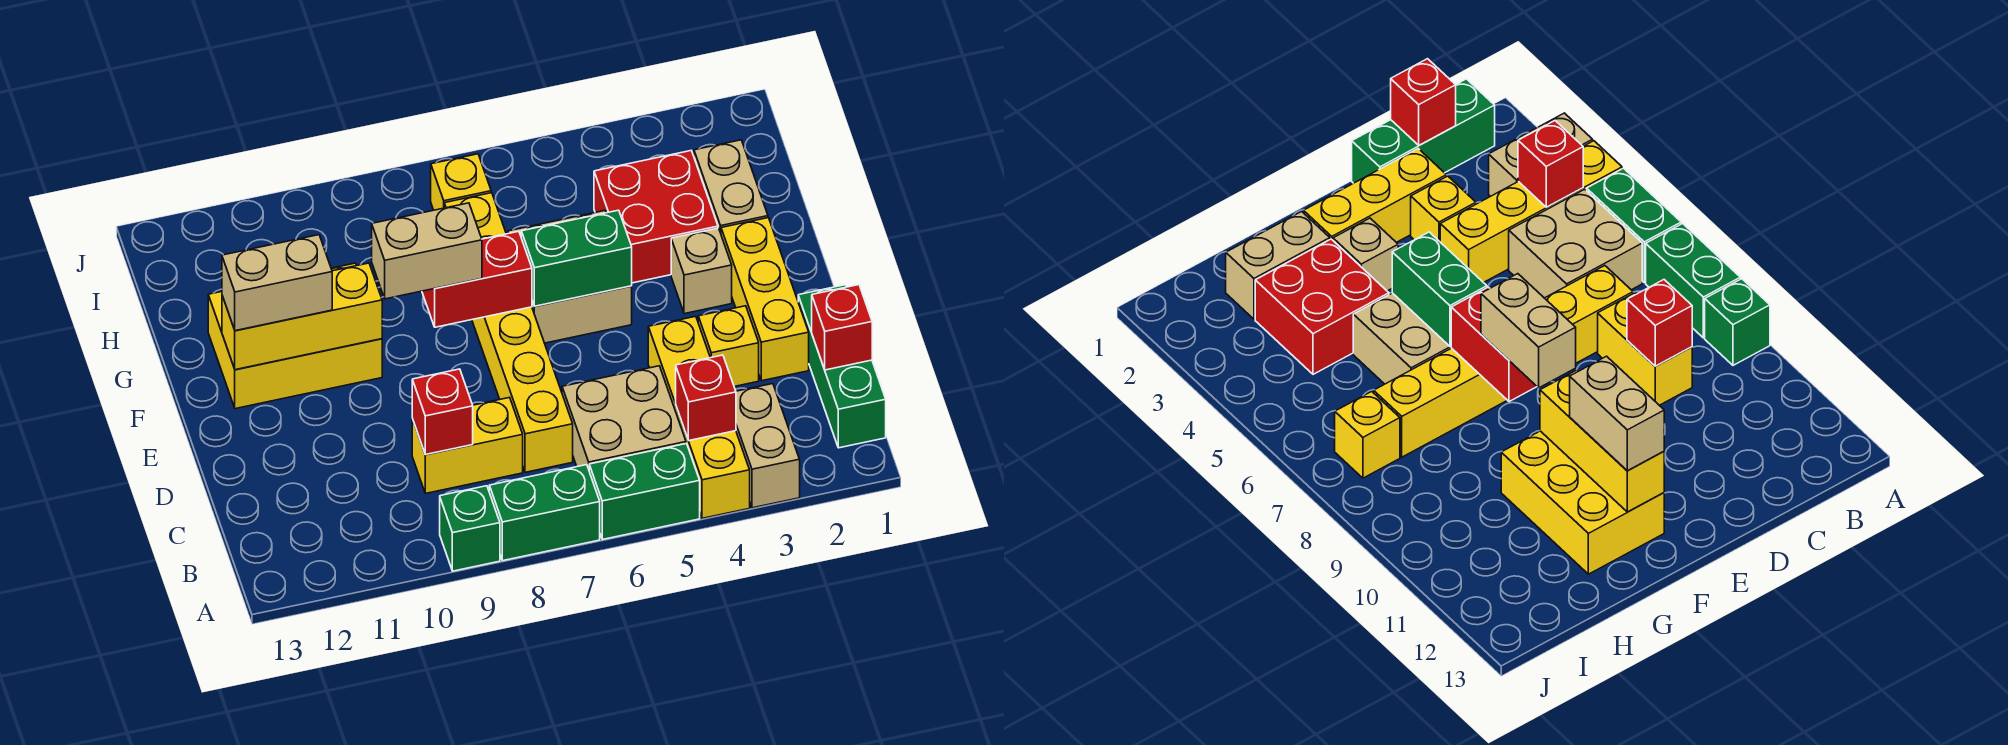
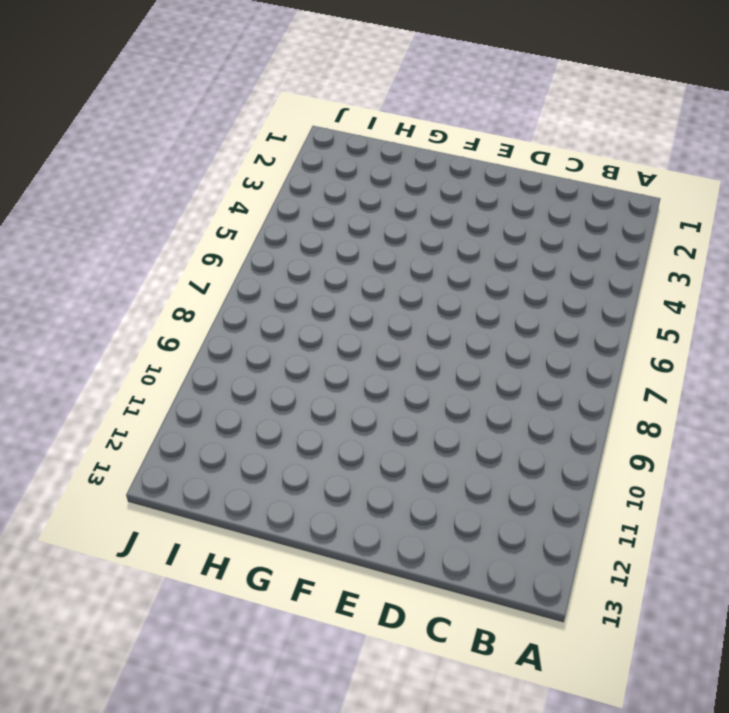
none -> tan brick A3:B3 level 1
none -> yellow brick A4:D4 level 1
none -> green brick A5:A6 level 1

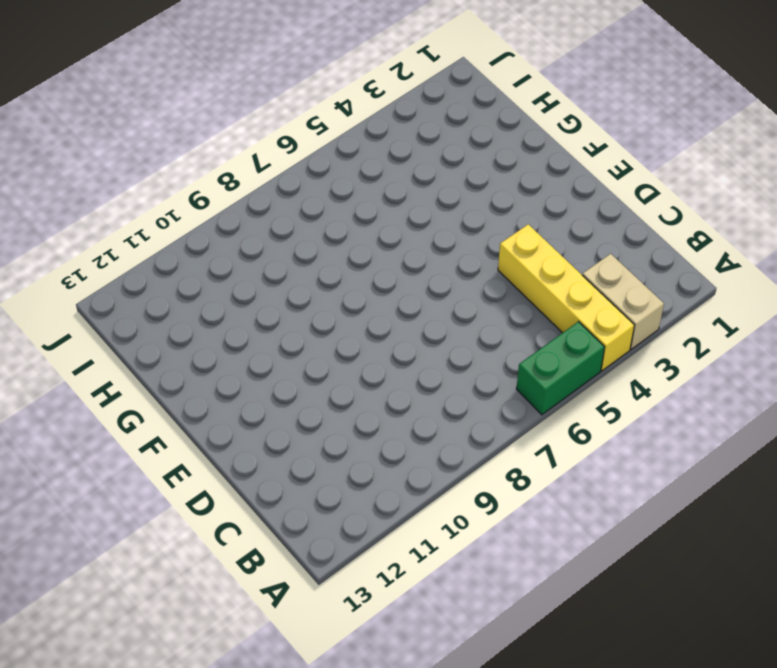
none -> green brick A7:A8 level 1
none -> green brick A9 level 1
none -> green brick B1:D1 level 1

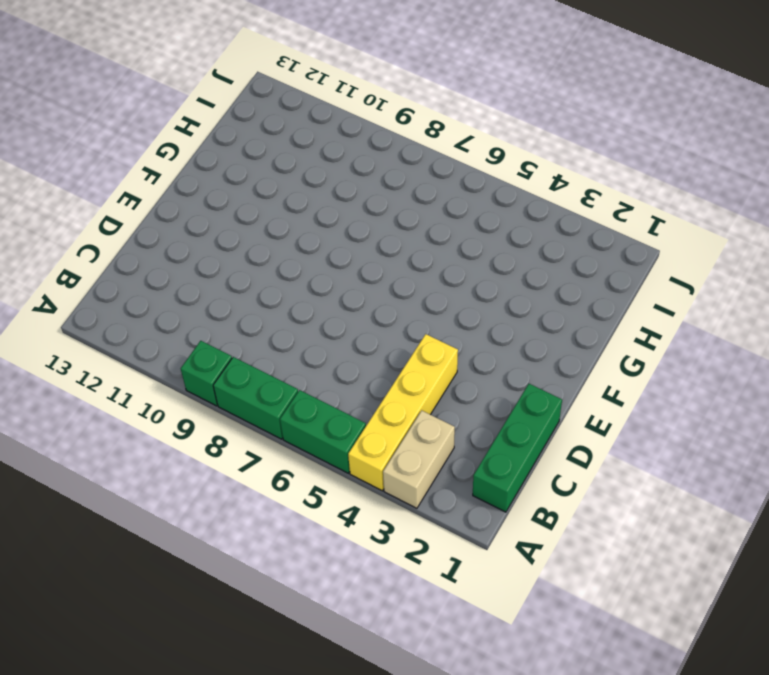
none -> tan brick B5:C6 level 1
none -> yellow brick C7:H7 level 1
none -> yellow brick C8:C9 level 1

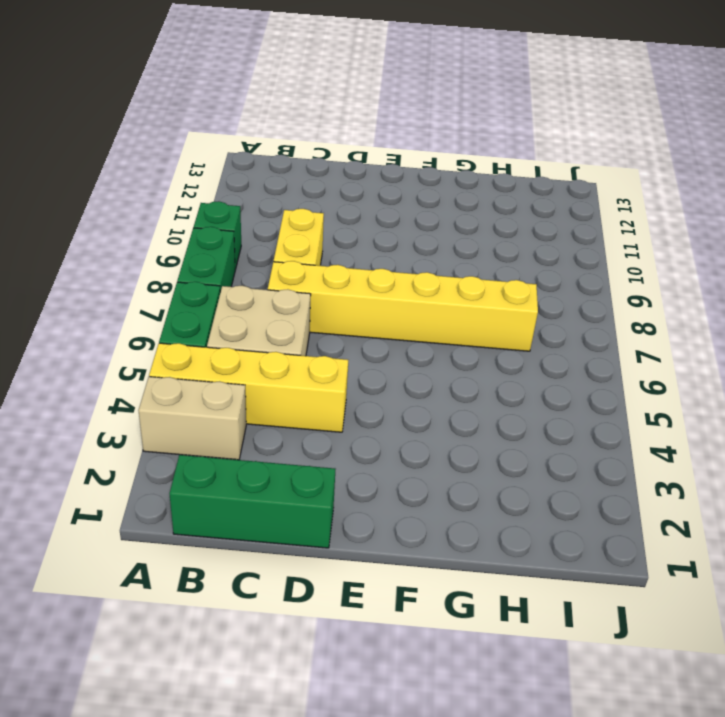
none -> yellow brick D2:F2 level 1
none -> yellow brick D3 level 1
none -> tan brick F3 level 1

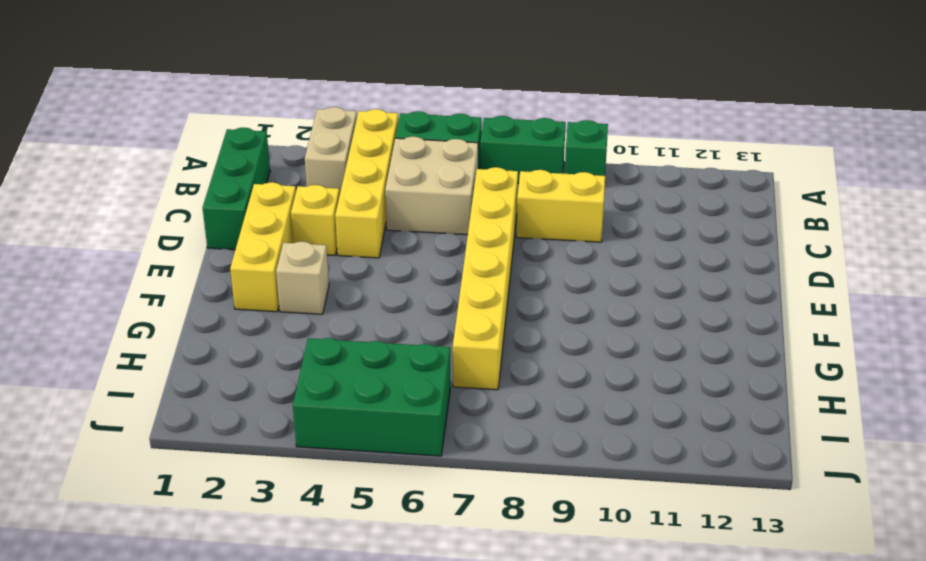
green brick I4:J6 level 1 -> none
none -> tan brick F5:G6 level 1
none -> yellow brick F10:G12 level 1
none -> tan brick G2:H2 level 1

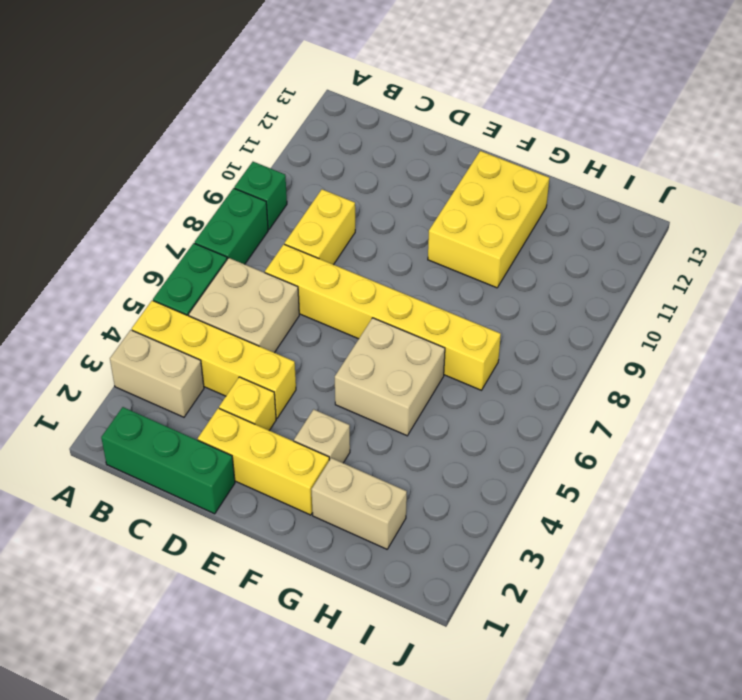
none -> red brick G3:H4 level 1
none -> yellow brick I7 level 1
none -> red brick B4 level 2

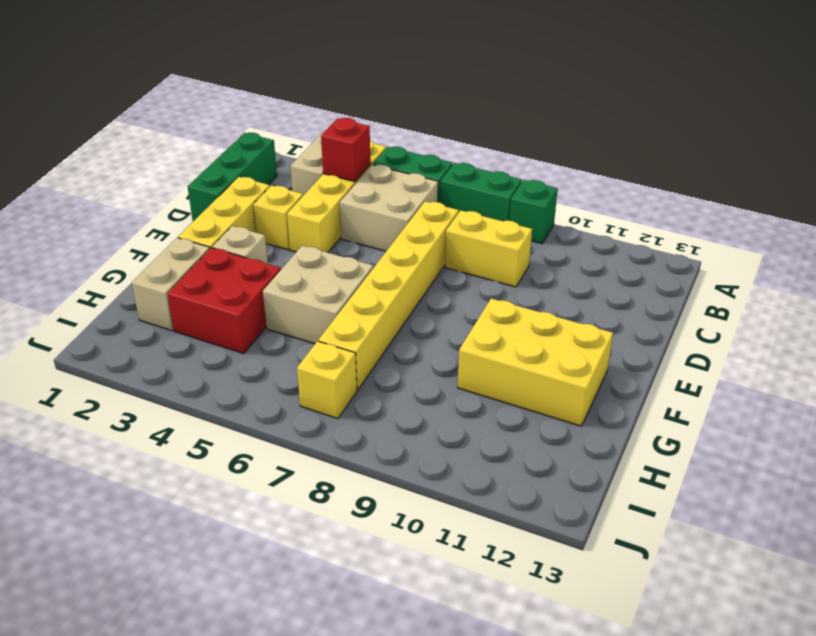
none -> red brick C1 level 2
none -> red brick C9 level 2
none -> green brick F5:F6 level 2

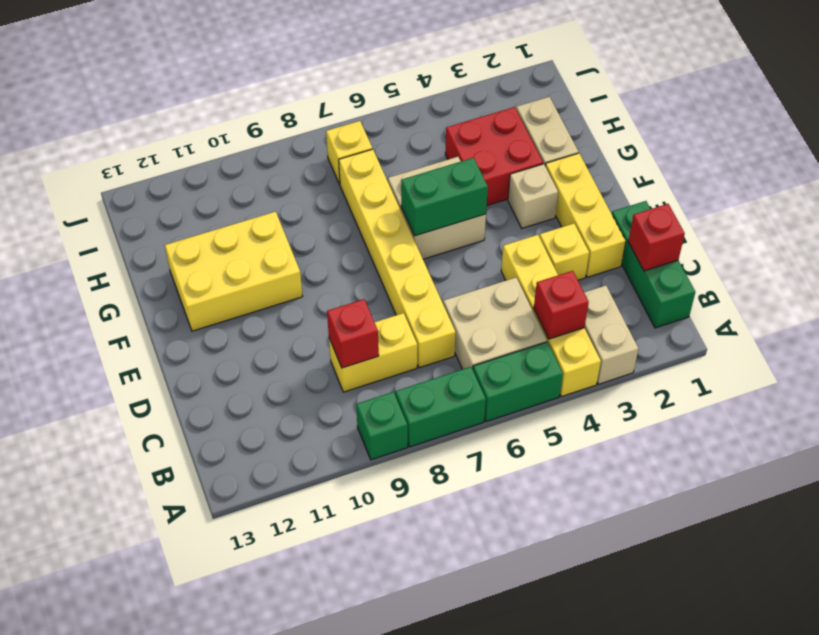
none -> red brick F7:F8 level 2
none -> yellow brick F10:F12 level 2
none -> tan brick F8:F9 level 3

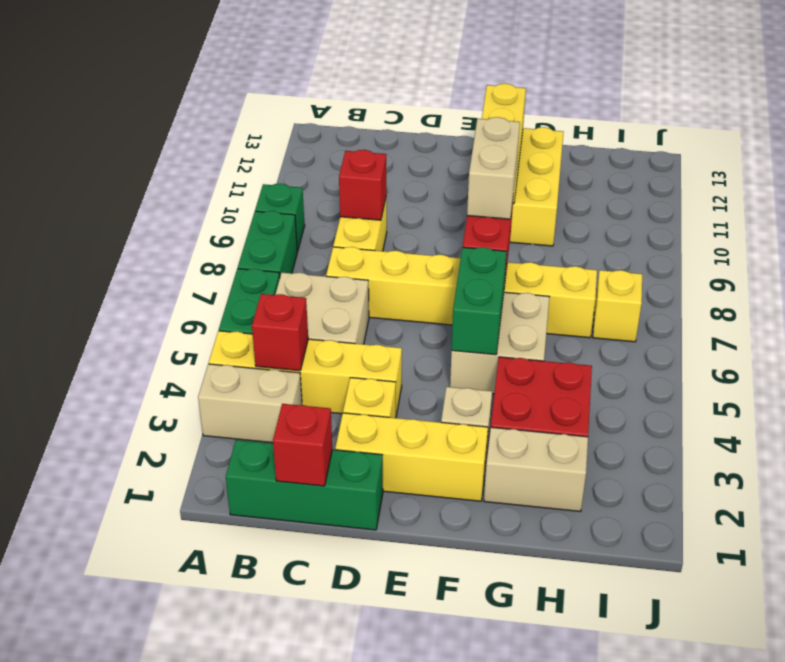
none -> tan brick F11:F12 level 3

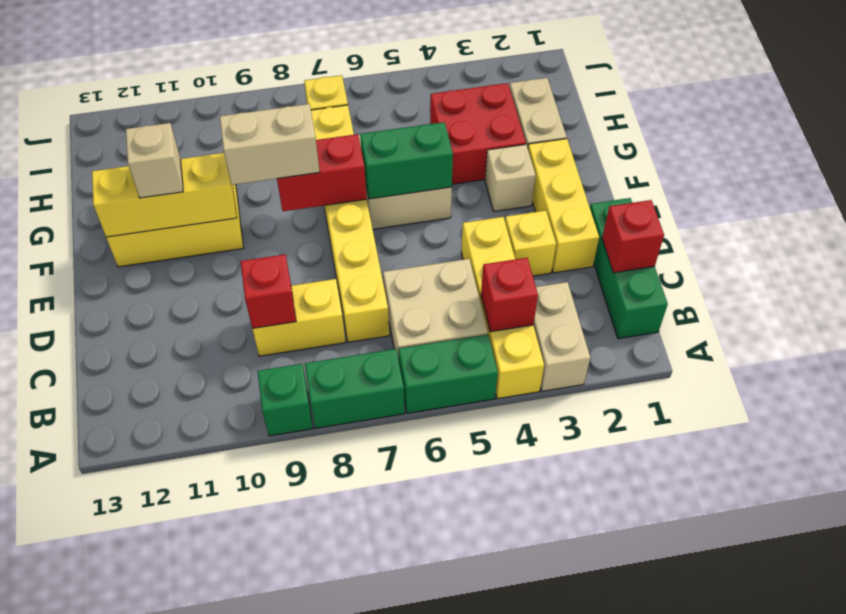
tan brick F11 level 3 -> tan brick F11:F12 level 3

